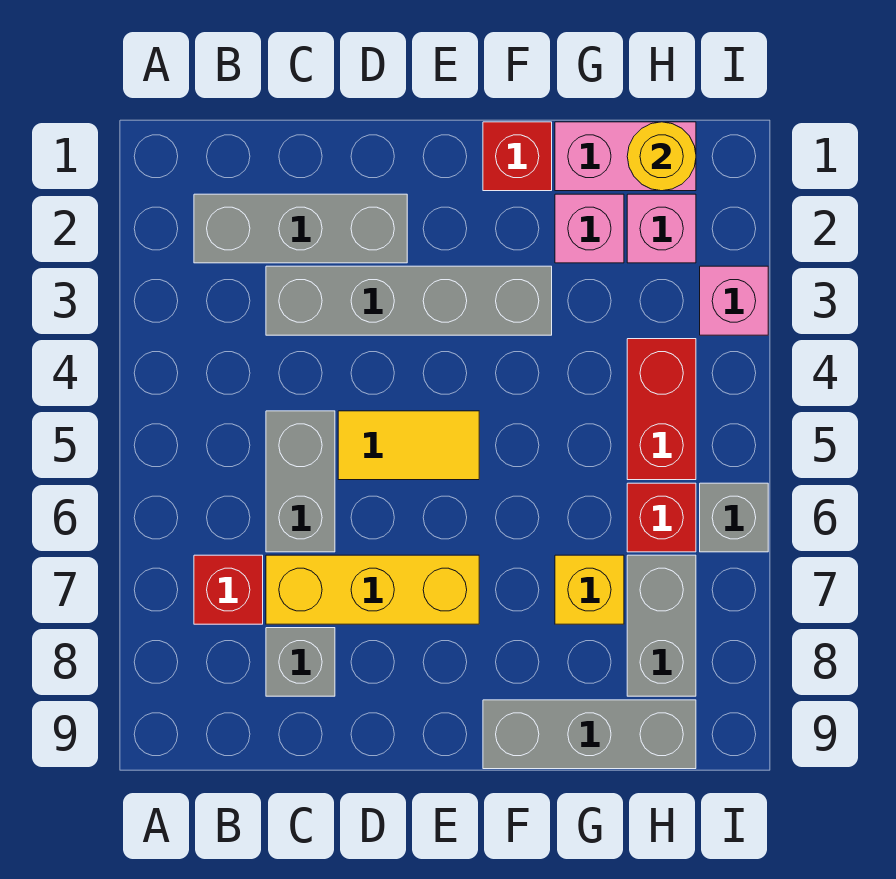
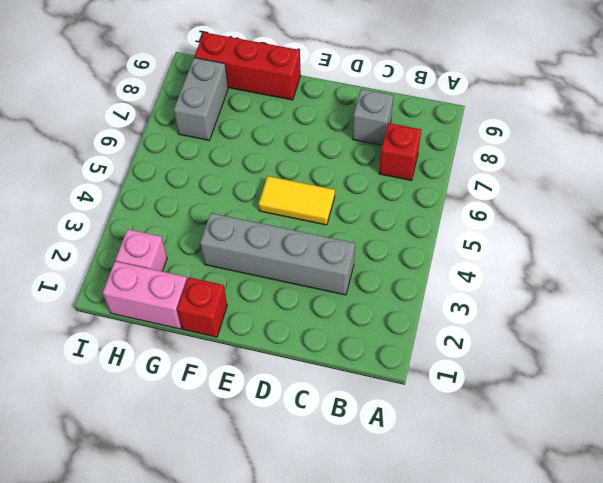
red brick F9:H9 level 1 -> grey brick F9:H9 level 1
none -> grey brick B2:D2 level 1
none -> grey brick C5:C6 level 1
none -> yellow brick C7:E7 level 1

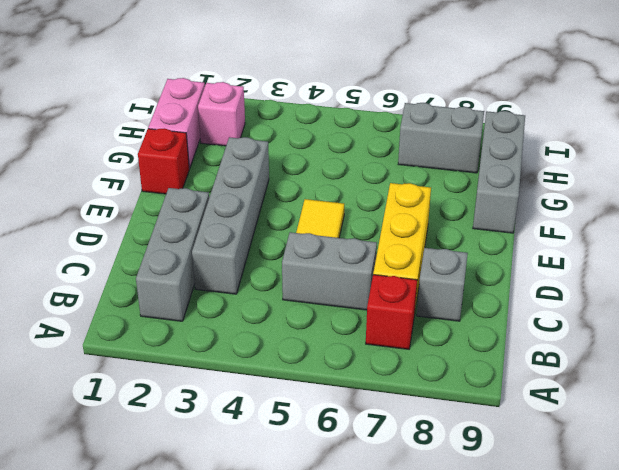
none -> pink brick G2 level 1
none -> yellow brick G7 level 1
none -> red brick H4:H5 level 1

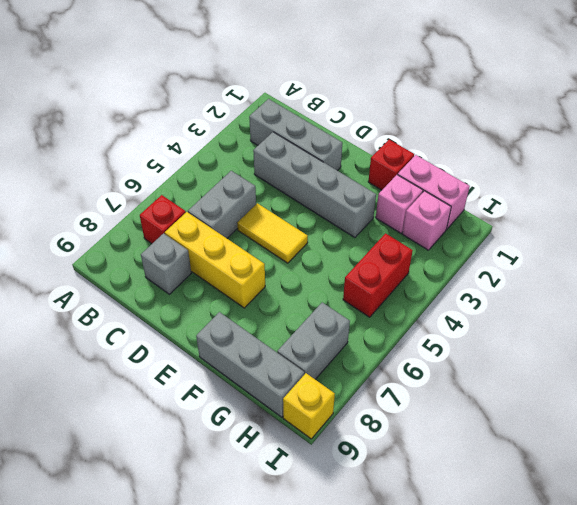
yellow brick I9 level 1 -> yellow brick G7 level 1
none -> red brick H6 level 1
none -> pink brick I3 level 1
none -> grey brick I6 level 1

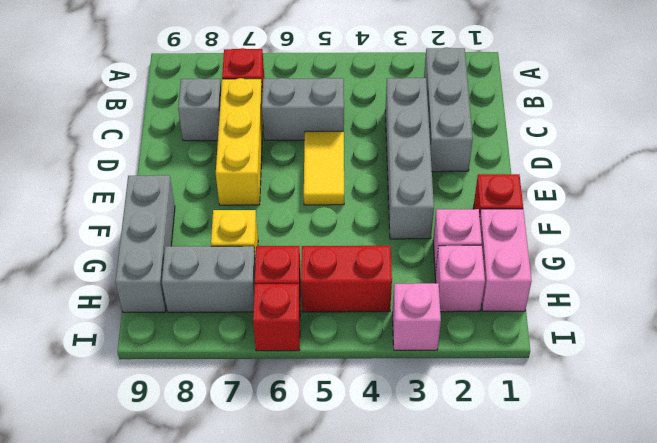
red brick I6 level 1 -> grey brick I6 level 1
none -> yellow round brick H1 level 2

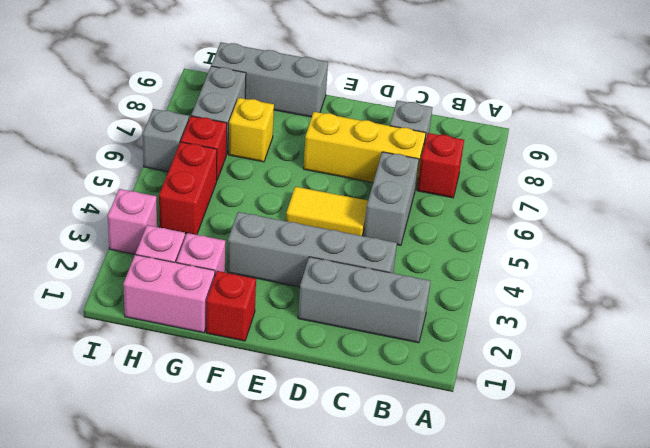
none -> yellow round brick H1 level 2

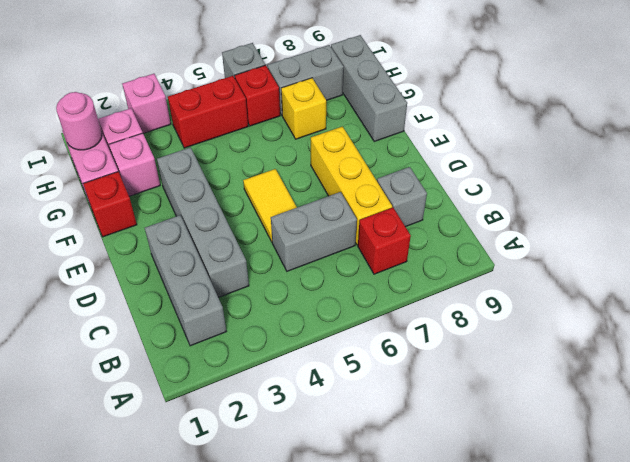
pink round brick H1 level 2 -> yellow round brick H1 level 2

